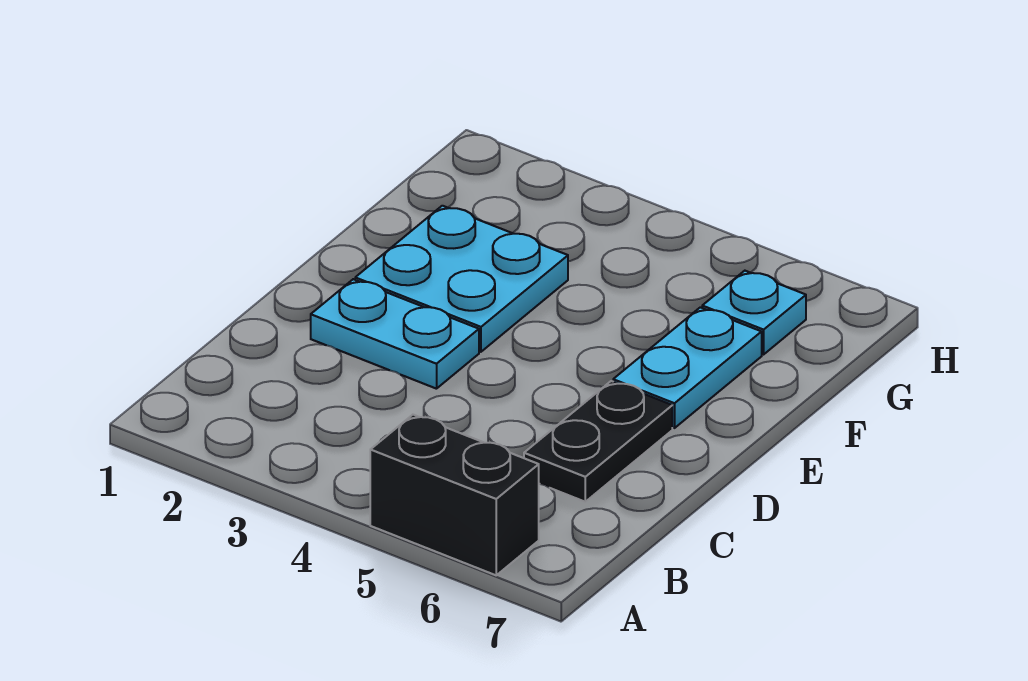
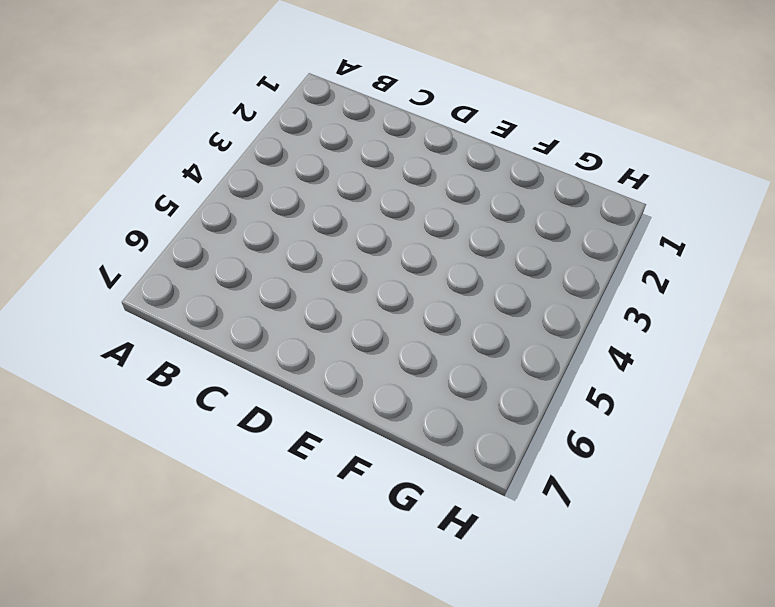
none -> black brick A5:A6 level 1
none -> black plate C6:D6 level 1

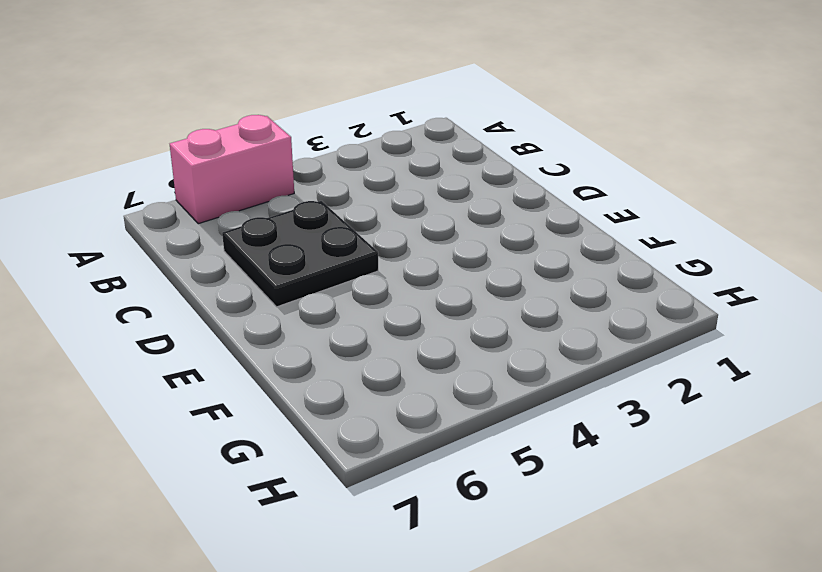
pink brick A5:A6 level 1 -> black brick A5:A6 level 1
black plate C5:D6 level 1 -> black plate C6:D6 level 1
none -> cyan plate D2:D3 level 1
none -> cyan plate E2:F3 level 1

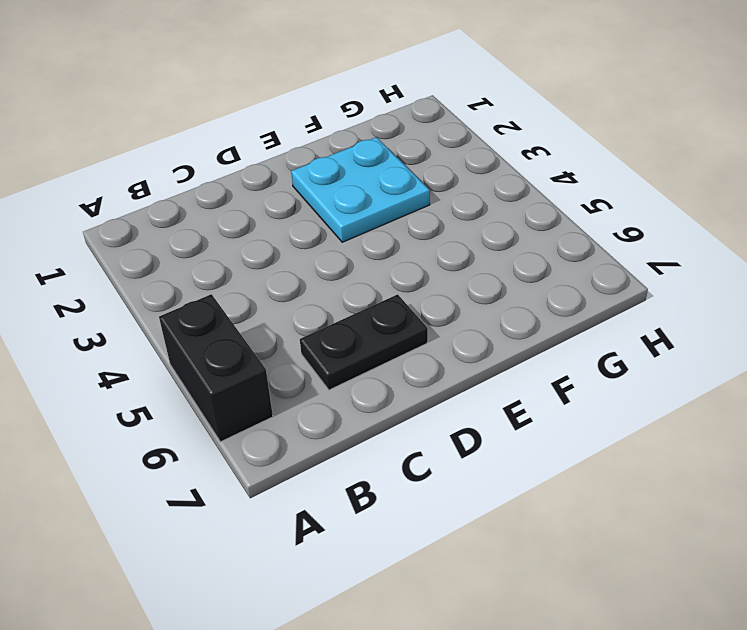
none -> cyan plate D2:D3 level 1
none -> cyan plate E6:F6 level 1

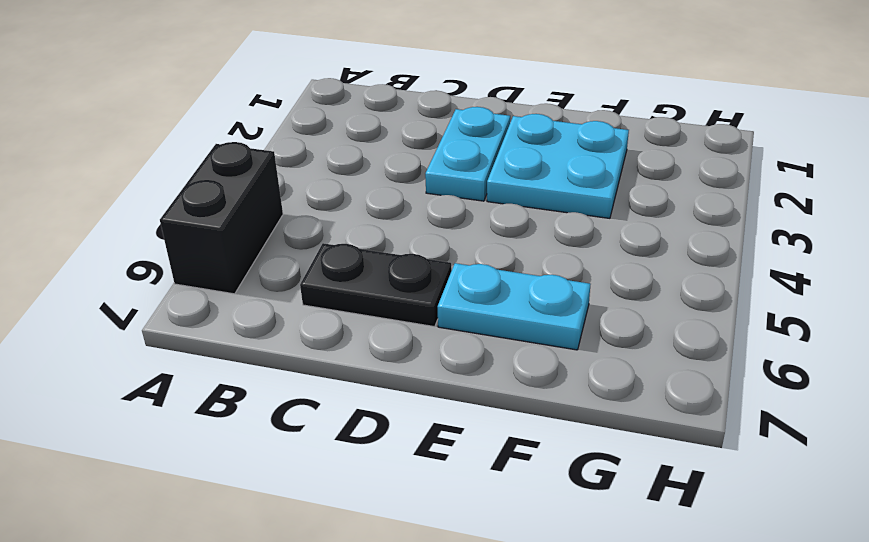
none -> cyan plate G6 level 1

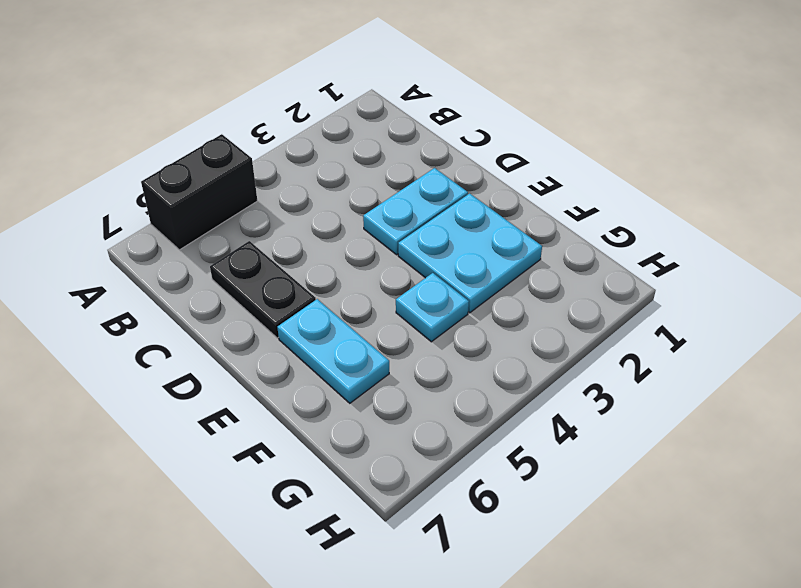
cyan plate F4 level 1 -> cyan plate G6 level 1

